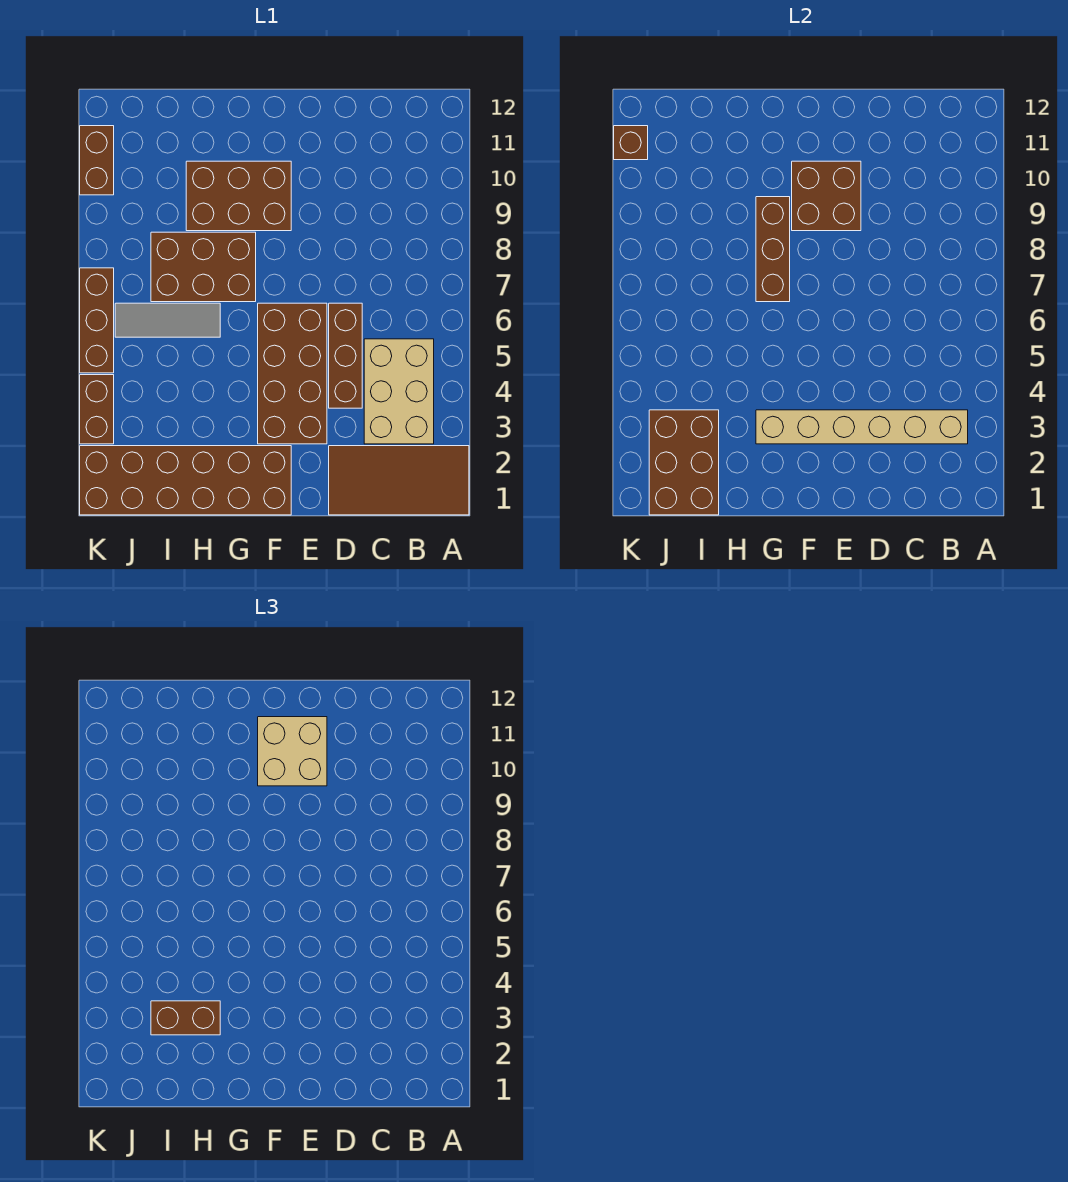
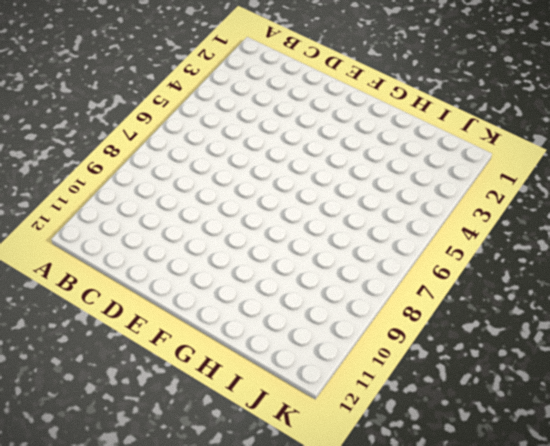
none -> brown tile A1:D2 level 1
none -> tan brick B3:C5 level 1
none -> brown brick D4:D6 level 1

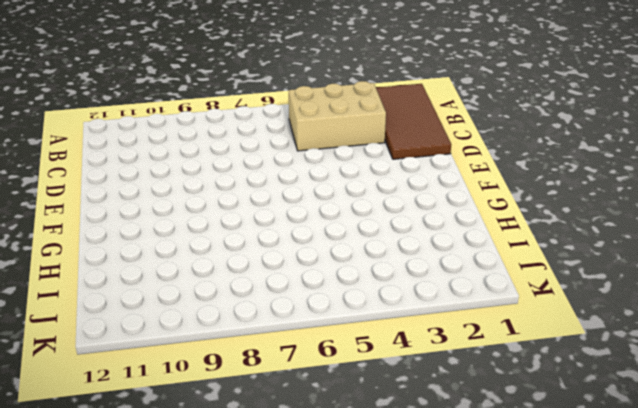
none -> brown brick D4:D6 level 1
none -> brown brick E3:F6 level 1
none -> brown brick F1:K2 level 1

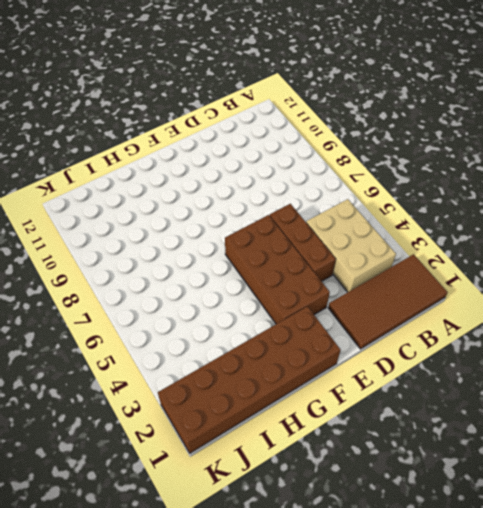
none -> brown brick F9:H10 level 1
none -> brown brick G7:I8 level 1
none -> grey tile H6:J6 level 1

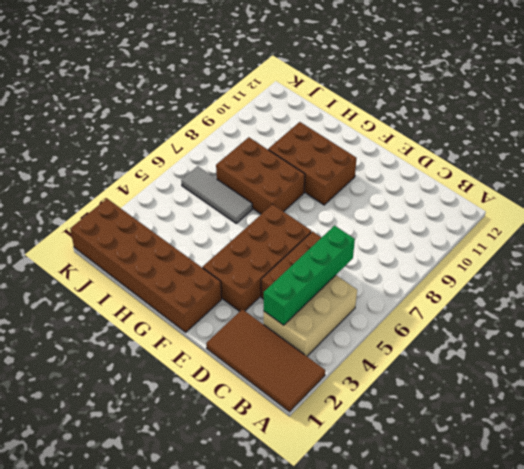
green brick C3:C6 level 2 -> tan brick B3:G3 level 2
none -> brown brick K3:K4 level 1
none -> brown brick K5:K7 level 1
none -> brown brick K10:K11 level 1

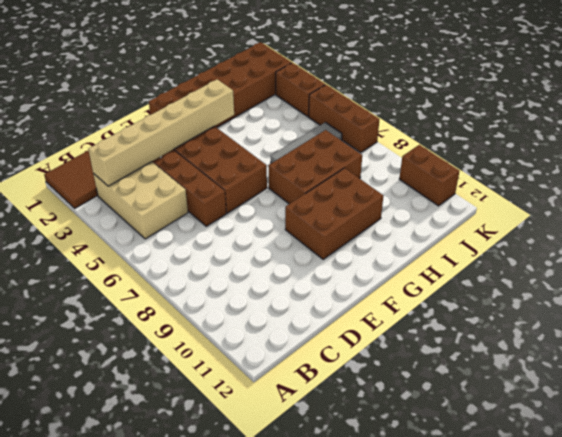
none -> brown brick E9:F10 level 2
none -> brown brick G7:G9 level 2
none -> brown brick I1:J3 level 2

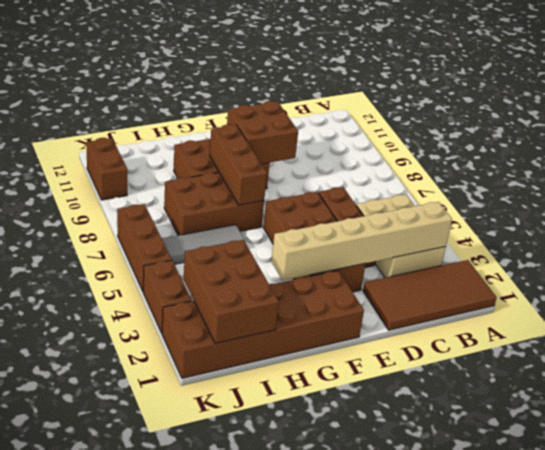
none -> brown brick K11 level 2
none -> tan brick E10:F11 level 3
none -> brown brick H3:I3 level 3

